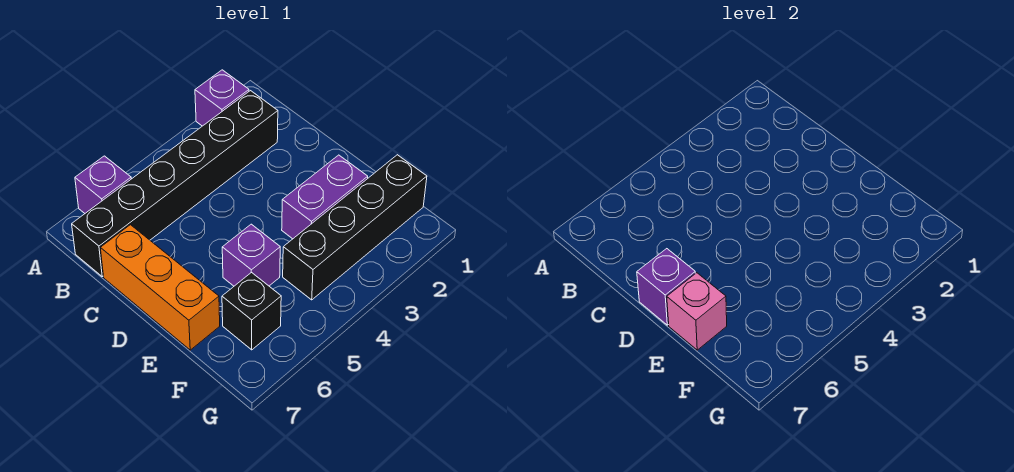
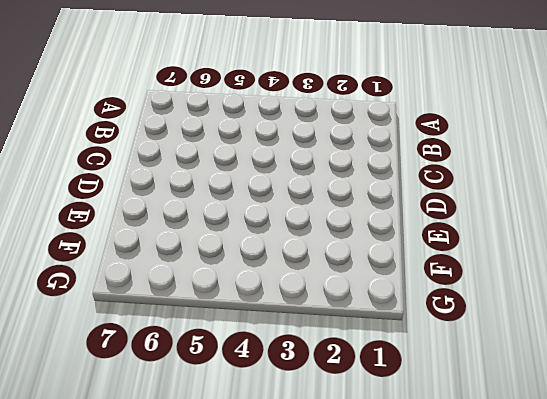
none -> purple brick A2 level 1
none -> purple brick A6 level 1

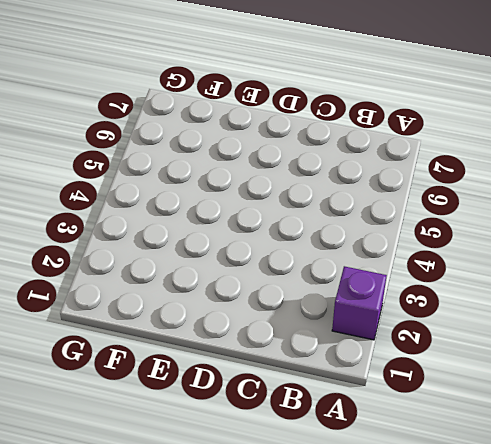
none -> purple brick A6 level 1
none -> black brick B2:B7 level 1

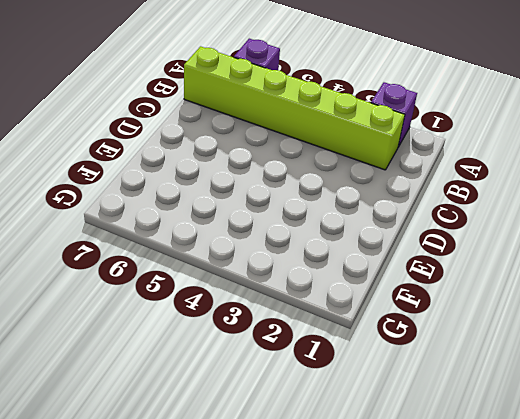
lime brick B2:B7 level 1 -> black brick B2:B7 level 1
none -> orange brick C7:E7 level 1
none -> purple brick E2:E3 level 1

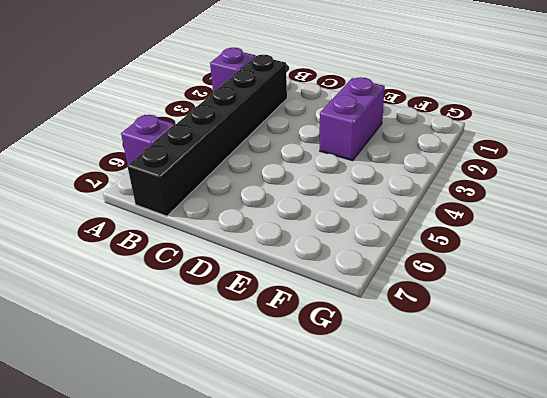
none -> orange brick C7:E7 level 1
none -> purple brick E5 level 1

